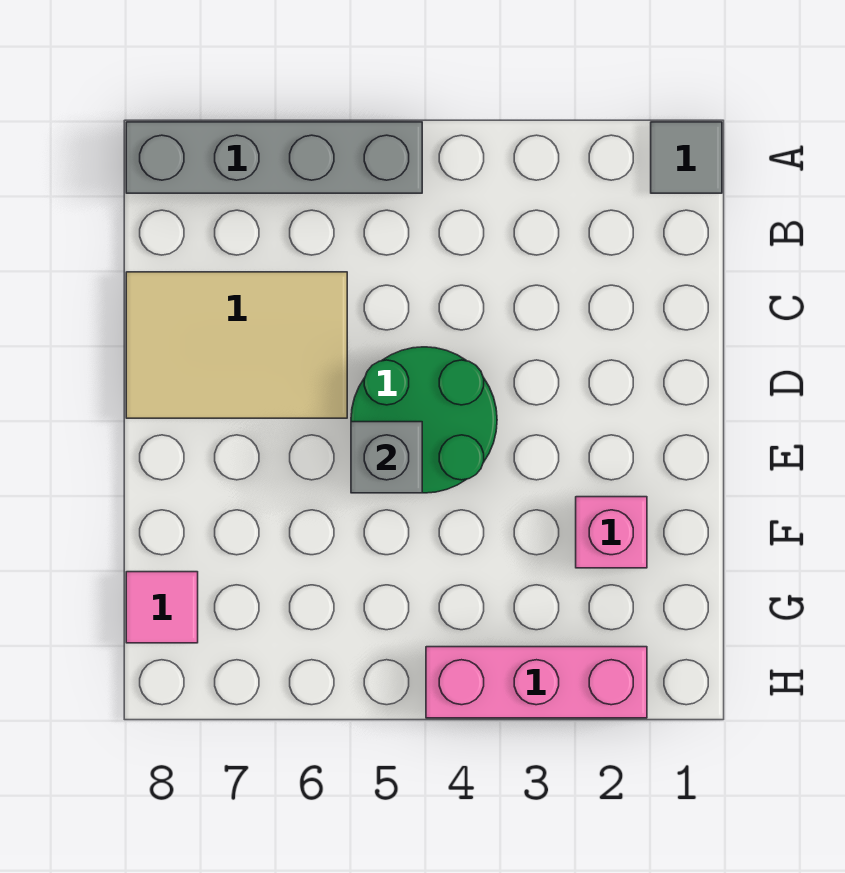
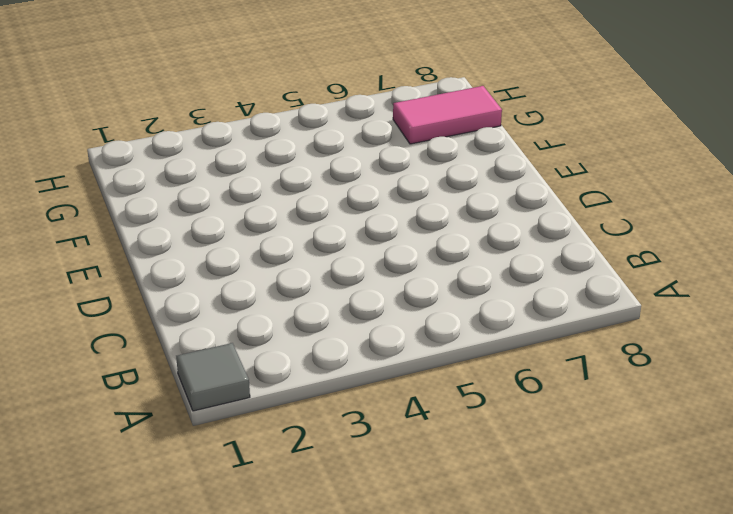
pink tile G7:G8 level 1 -> pink tile G8 level 1
none -> grey brick A5:A8 level 1
none -> tan tile C6:D8 level 1

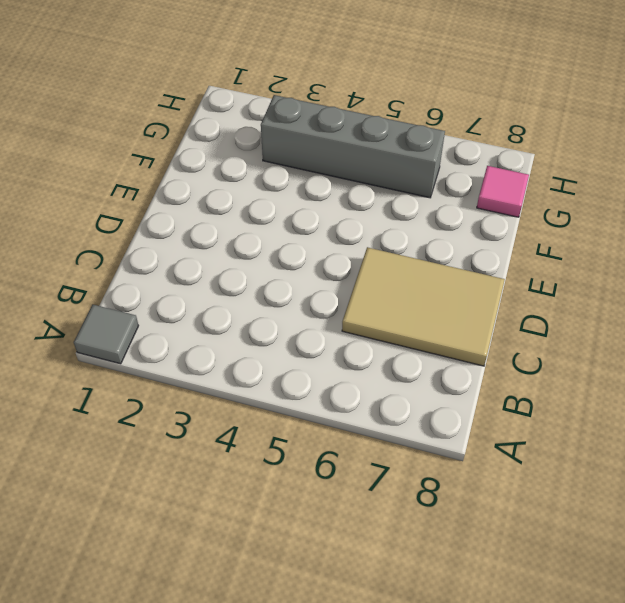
grey brick G3:G6 level 1 -> grey brick A5:A8 level 1
none -> green round brick D4:E5 level 1
none -> pink brick F2 level 1

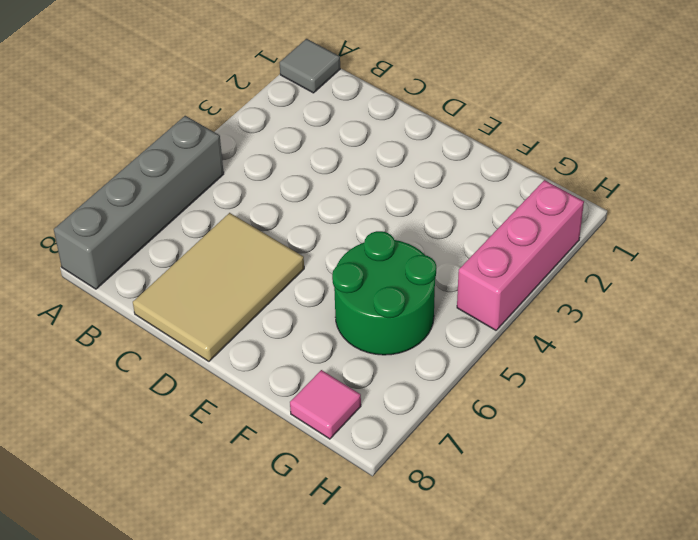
green round brick F5:G6 level 1 -> green round brick D4:E5 level 1
none -> pink brick F2 level 1
none -> grey brick E5 level 2

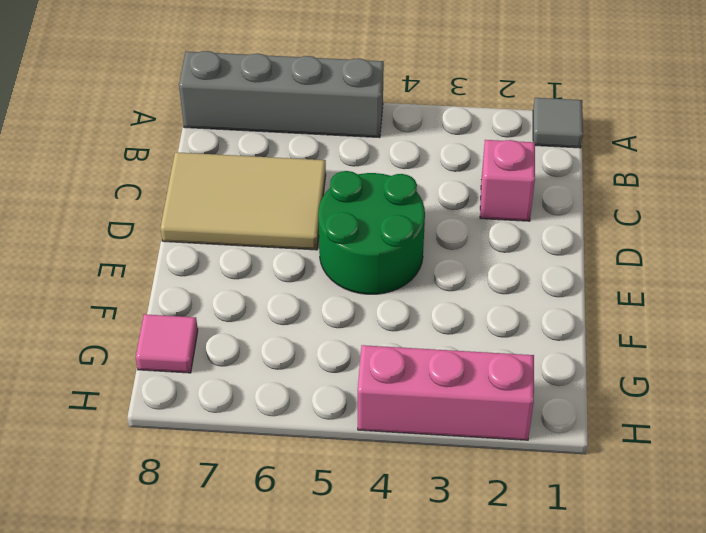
pink brick C2 level 1 -> pink brick F2 level 1
none -> grey brick E5 level 2

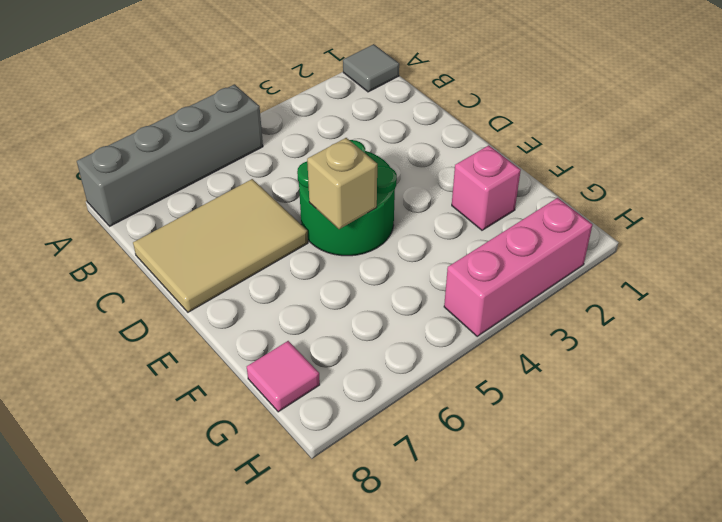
tan brick E5 level 2 -> grey brick E5 level 2

